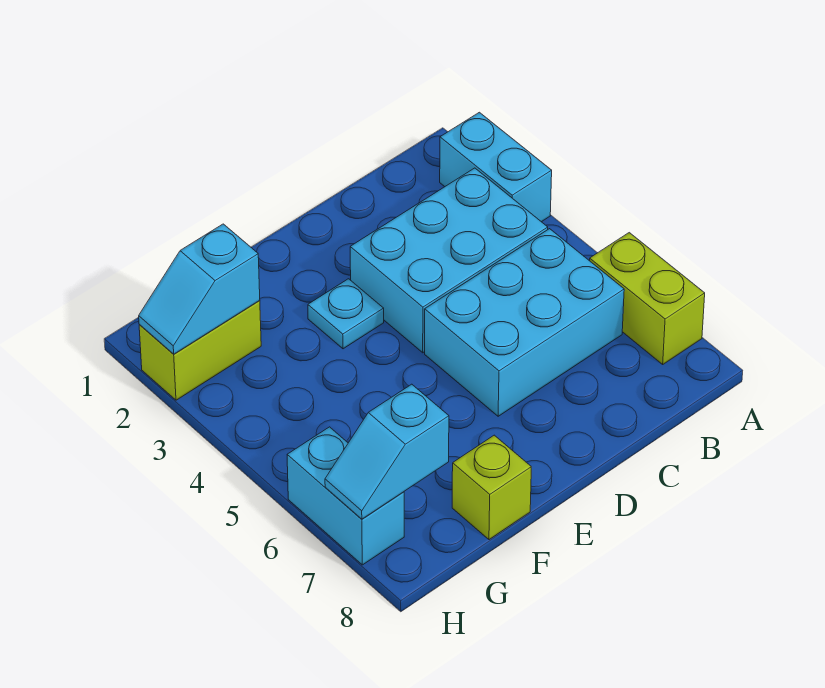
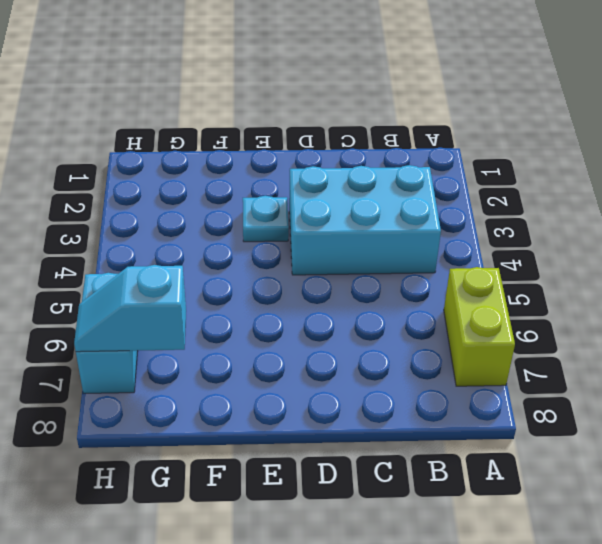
none -> cyan brick A2:A3 level 1
none -> cyan brick B5:D6 level 1

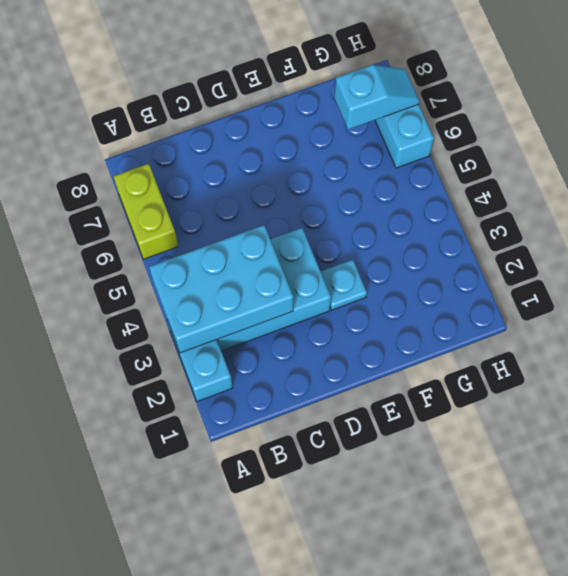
cyan brick A3:C4 level 2 -> cyan brick B5:D6 level 1
none -> lime brick F8 level 1
none -> lime brick G2:H2 level 1

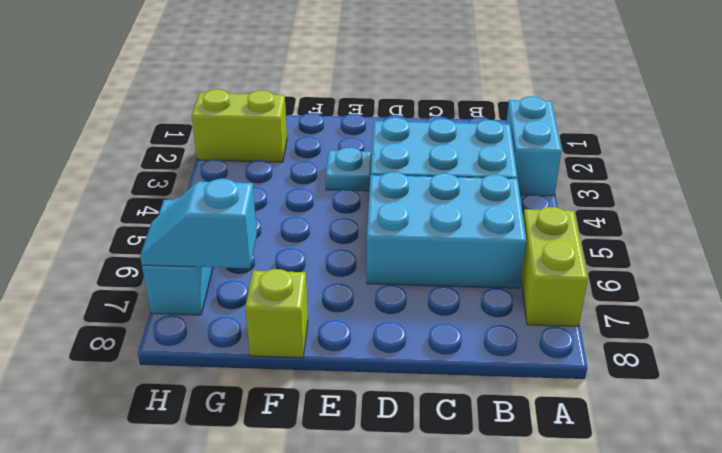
none -> cyan slope G2:H2 level 2 top G

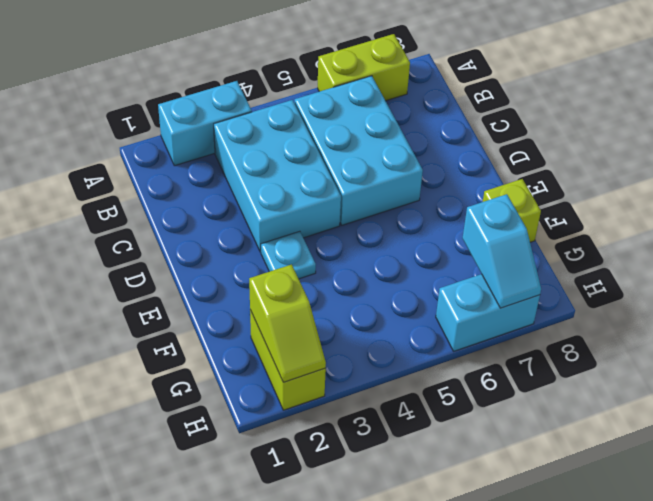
lime slope G2:H2 level 2 top G -> cyan slope G2:H2 level 2 top G

